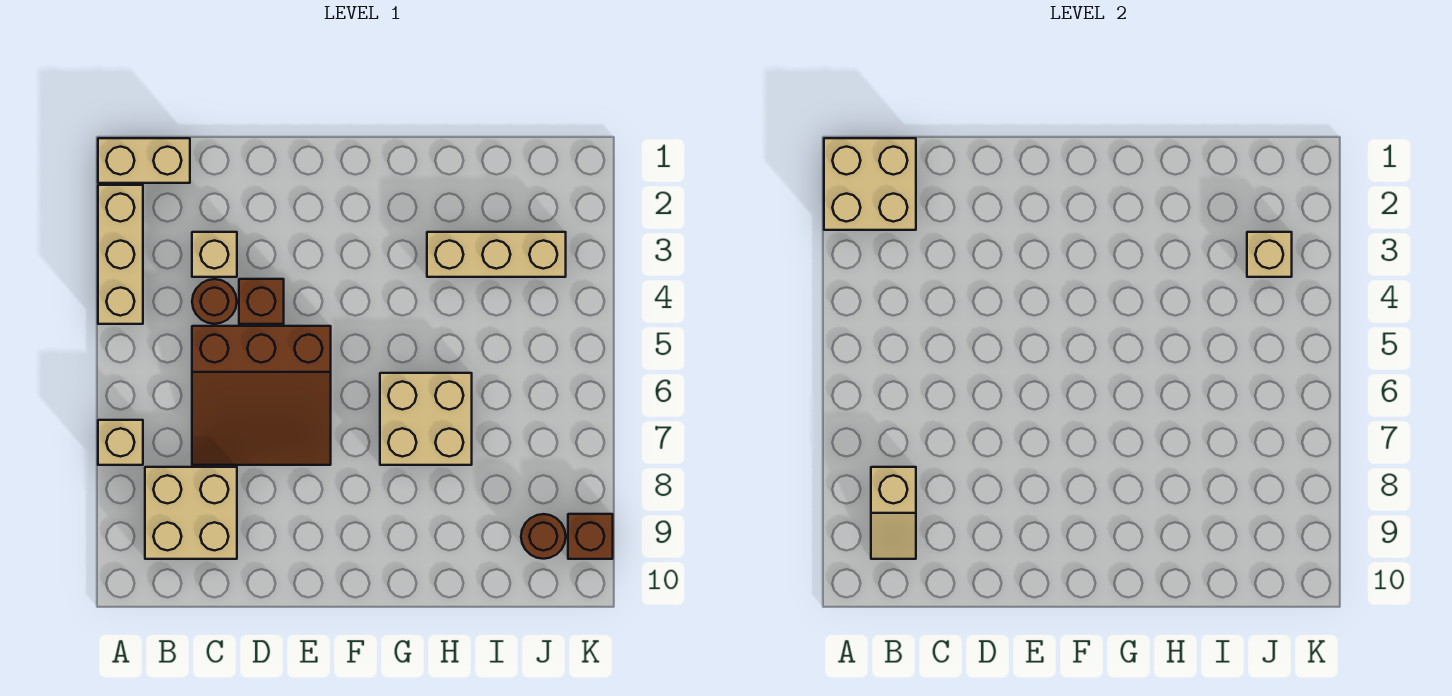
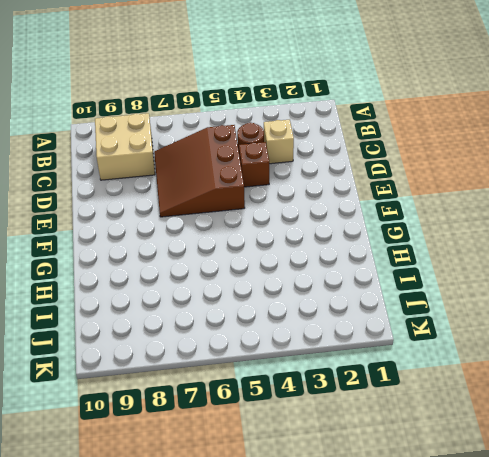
none -> tan brick A1:B1 level 1
none -> tan brick A2:A4 level 1
none -> tan brick A7 level 1

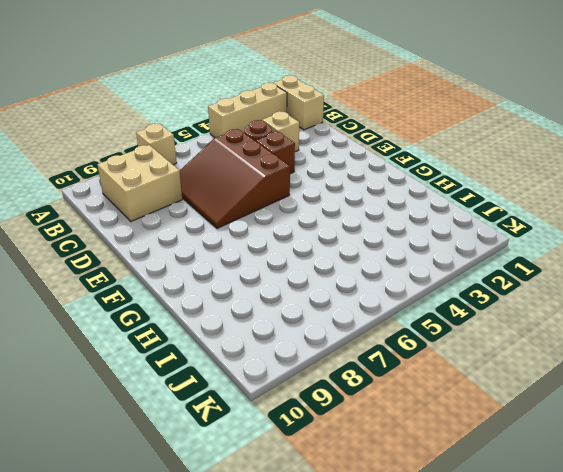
none -> tan brick G6:H7 level 1
none -> tan brick H3:J3 level 1
none -> brown round brick J9 level 1

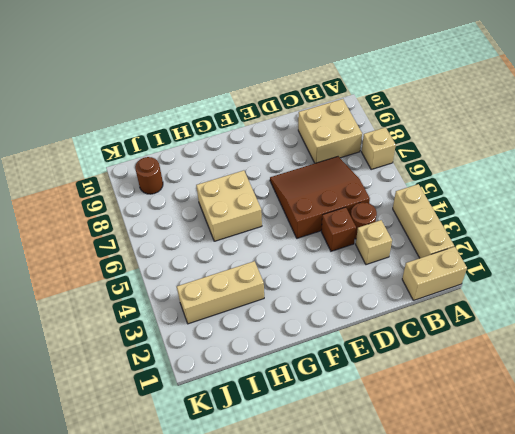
none -> brown brick K9 level 1
none -> tan brick A1:B2 level 2
none -> tan slope B8:B9 level 2 top 8

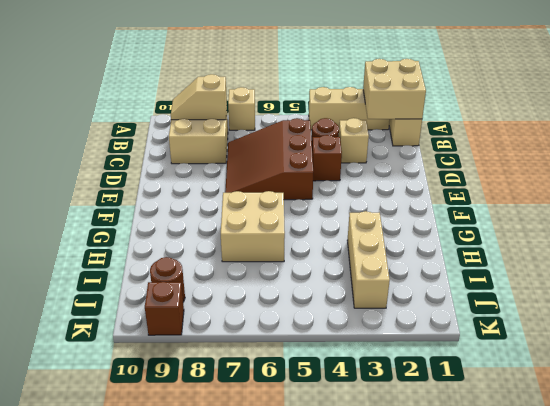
none -> tan brick J3 level 2

